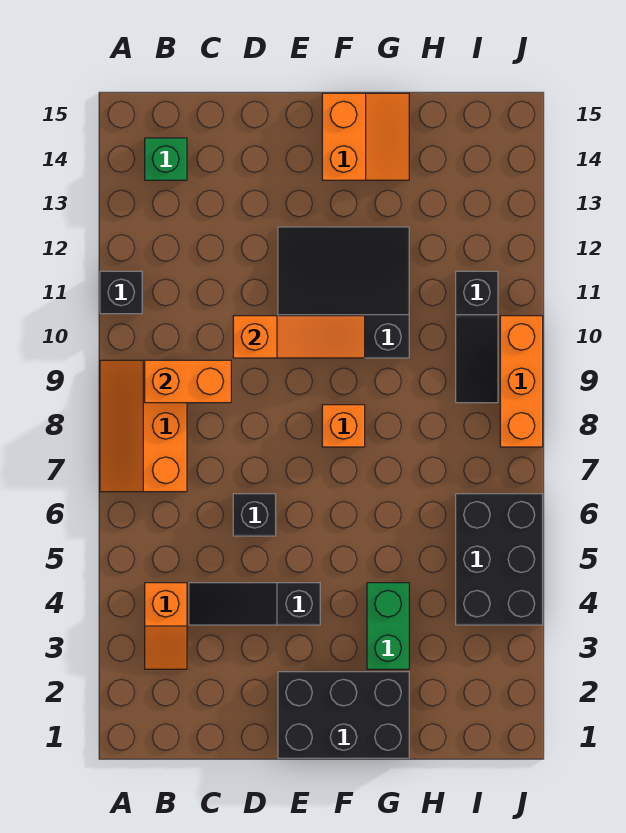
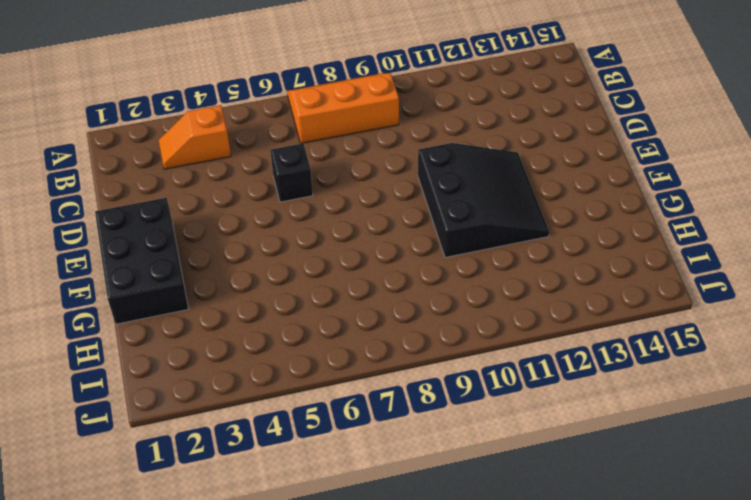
none -> black brick A11 level 1
none -> green brick B14 level 1
none -> black slope C4:E4 level 1 top E

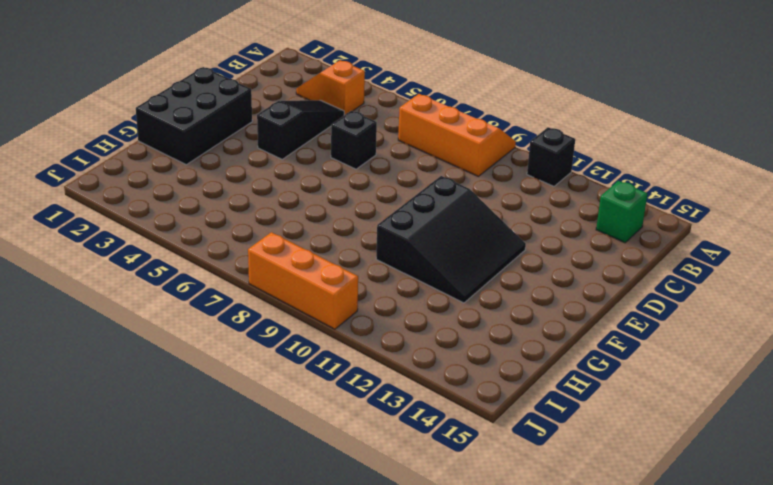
none -> orange brick F8 level 1
none -> orange slope F14:G15 level 1 top F
none -> green brick G3:G4 level 1

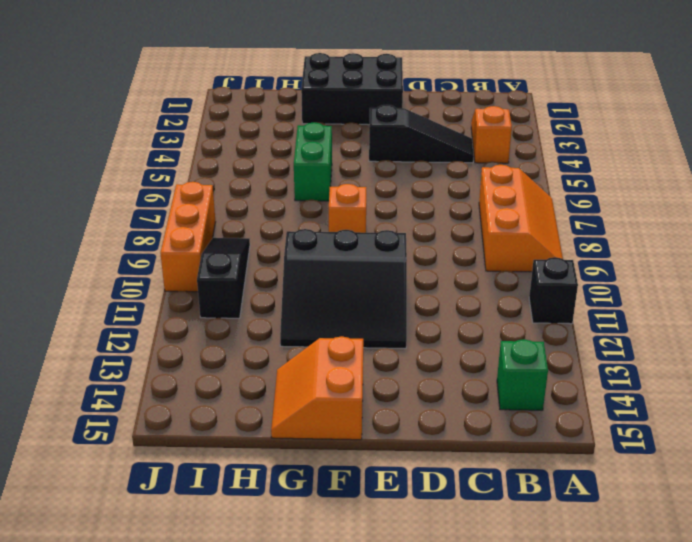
green brick G5:G6 level 1 -> green brick G3:G4 level 1
none -> black brick D6 level 1
none -> black brick I4:J6 level 1
none -> orange brick B9:C9 level 2

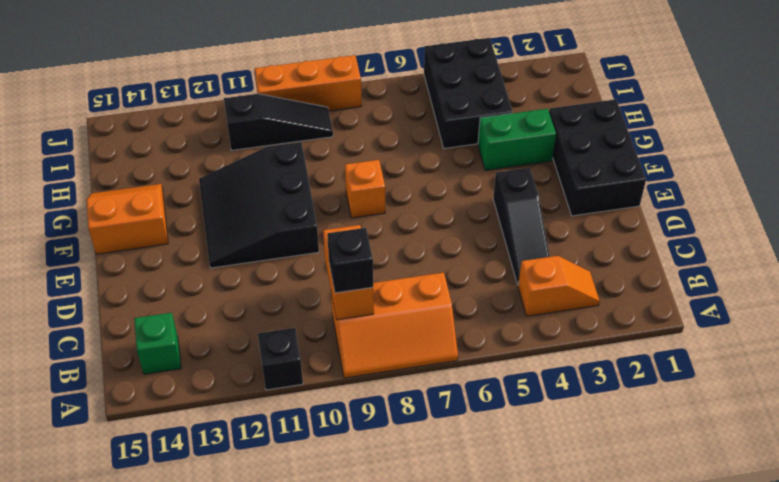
black brick B9 level 3 -> black brick D6 level 1
black brick H4:J5 level 1 -> black brick I4:J6 level 1
none -> orange slope D10:F10 level 2 top D

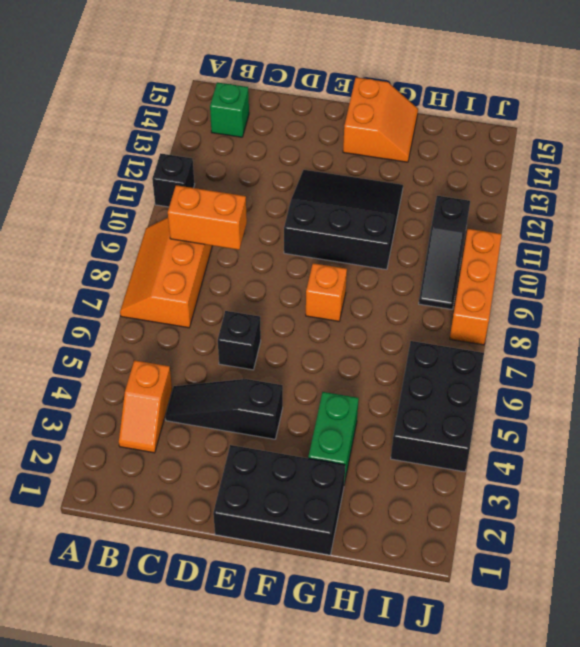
none -> orange slope D10:F10 level 2 top D

